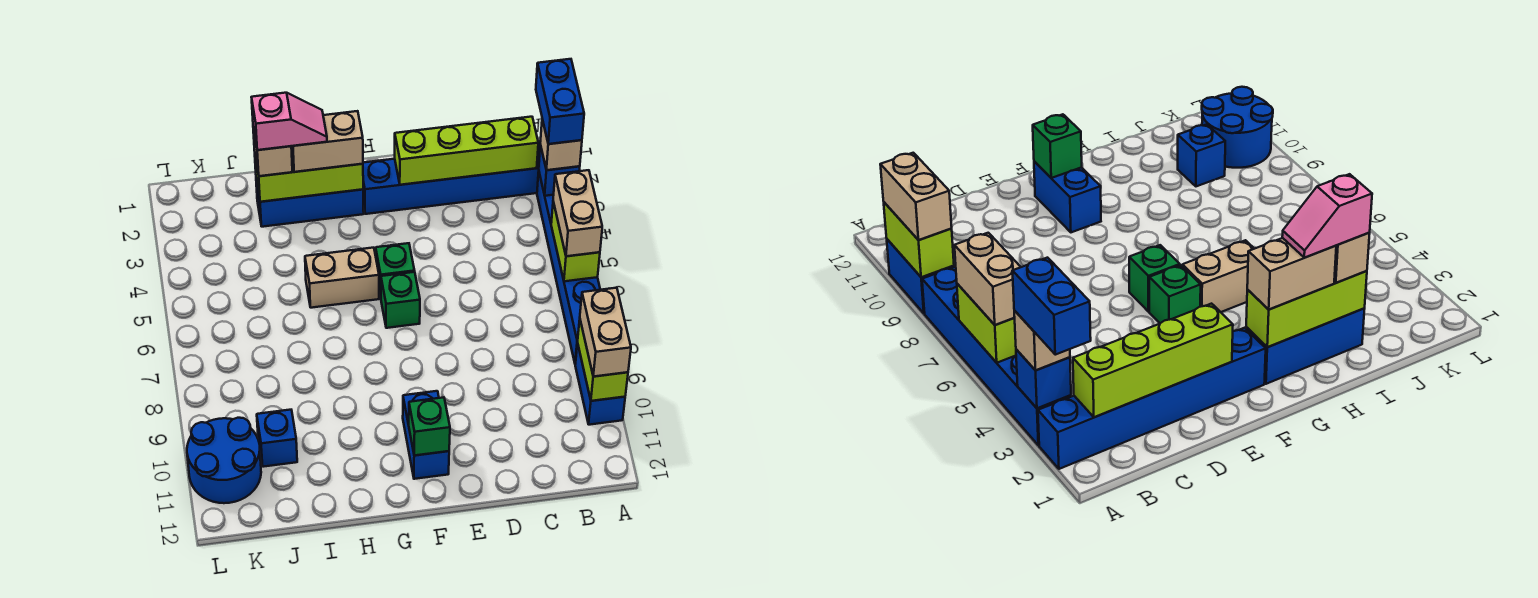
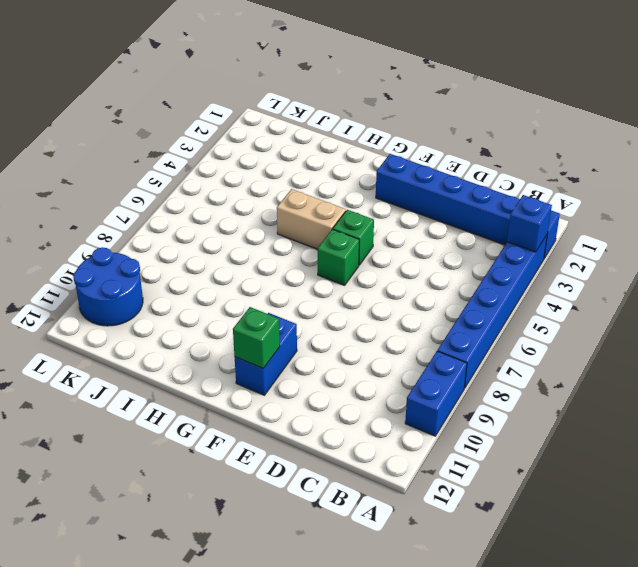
none -> blue brick G2:I2 level 1
none -> blue brick J10 level 1
none -> lime brick A5:A6 level 2

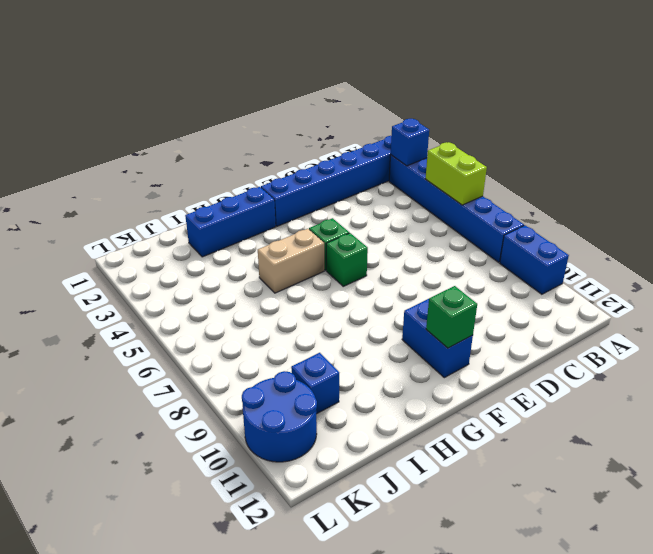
none -> lime brick A9:A10 level 2
none -> lime brick B2:E2 level 2
none -> lime brick G2:I2 level 2

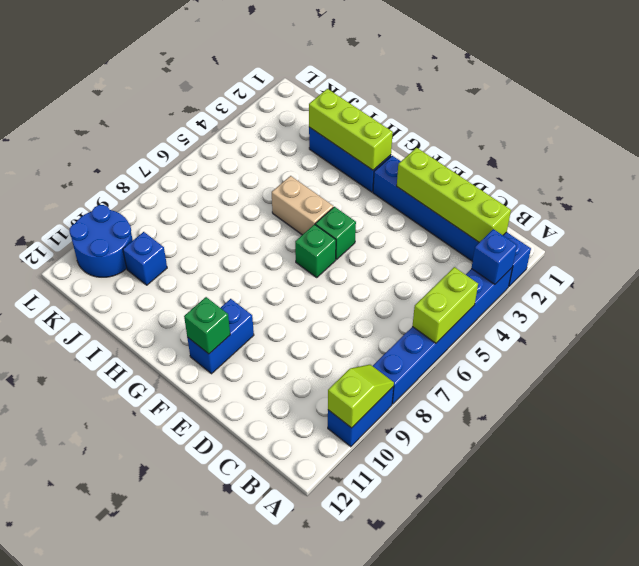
lime slope A9:A10 level 2 top 10 -> lime brick A9:A10 level 2
none -> tan brick A3 level 3
none -> tan brick A5:A6 level 3
none -> tan brick A9:A10 level 3

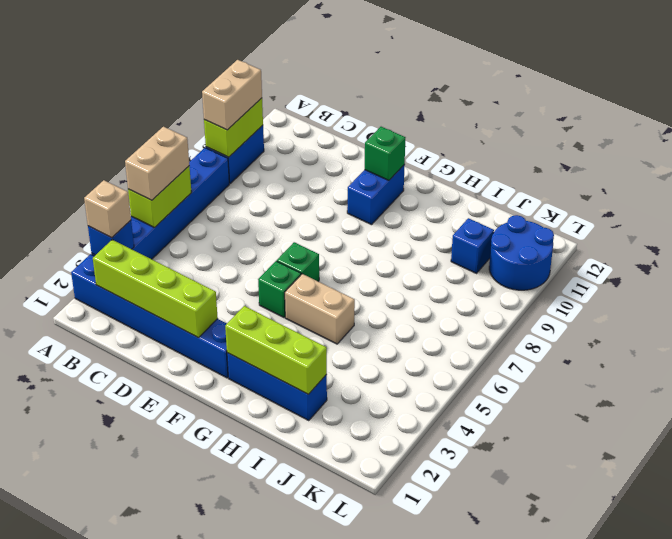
none -> tan brick G2:H2 level 3
none -> tan brick I2 level 3
none -> blue brick A2:A3 level 4

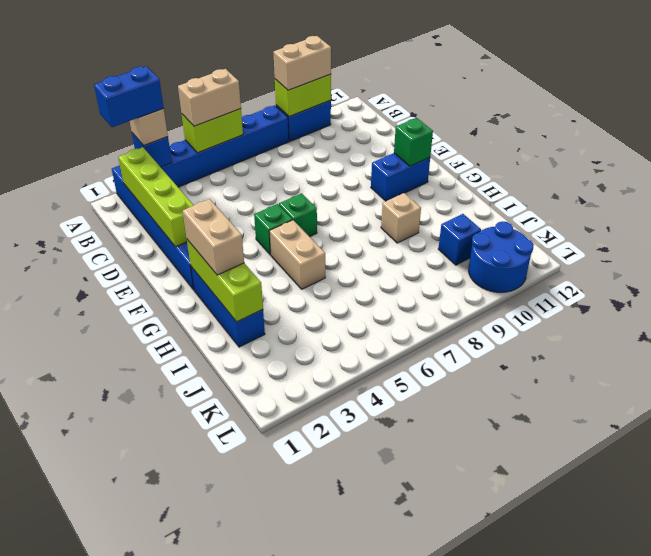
tan brick H9 level 1 -> tan brick I2 level 3
none -> pink slope H2:I2 level 4 top I

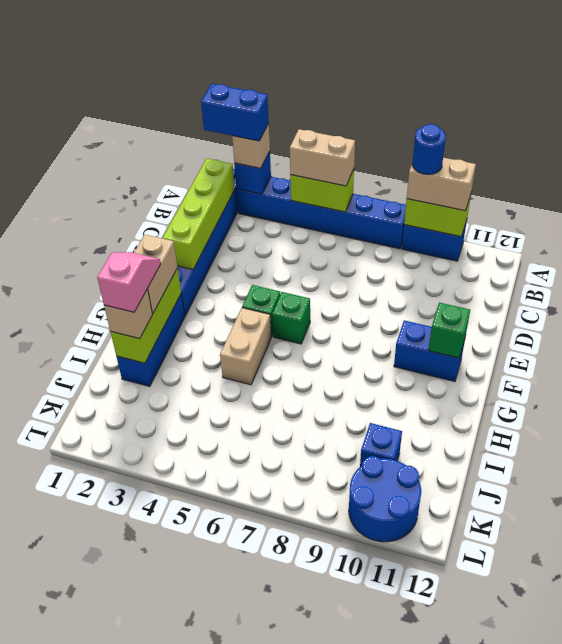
blue round brick A9 level 4 -> none

